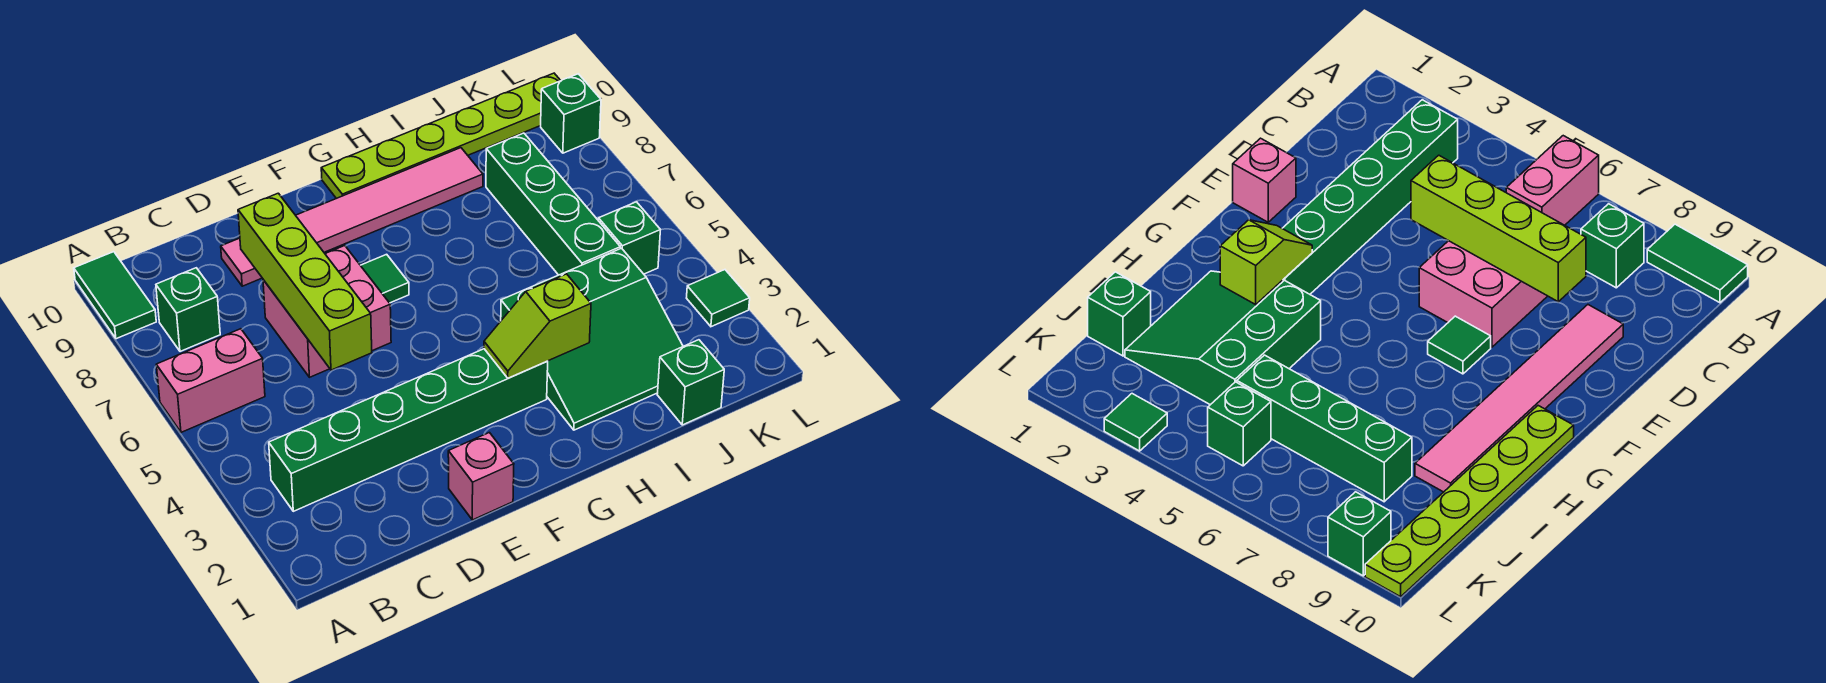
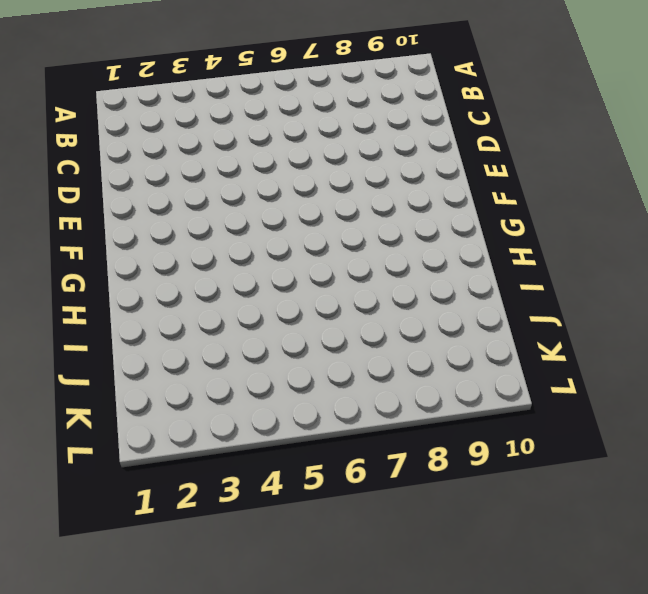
none -> pink brick A6:B6 level 1
none -> green tile A9:A10 level 1
none -> green brick B3:G3 level 1

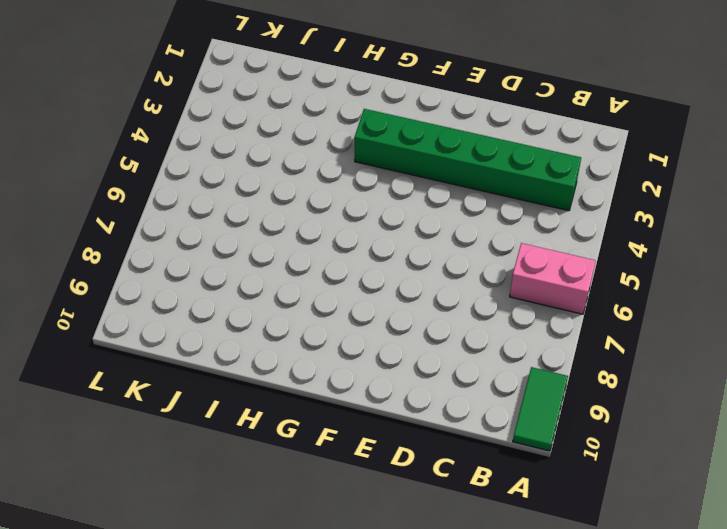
none -> green brick B8 level 1
none -> pink brick D6:E7 level 1
none -> pink tile D9:I9 level 1

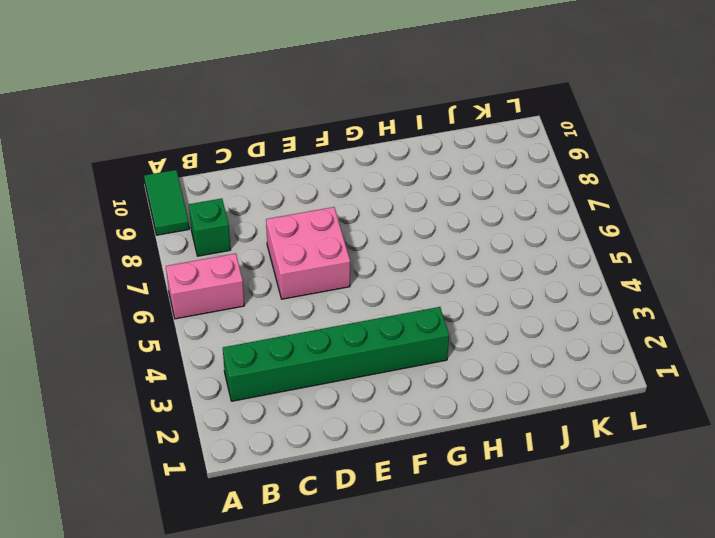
none -> pink tile D9:I9 level 1
none -> pink brick E1 level 1
none -> green tile F7 level 1

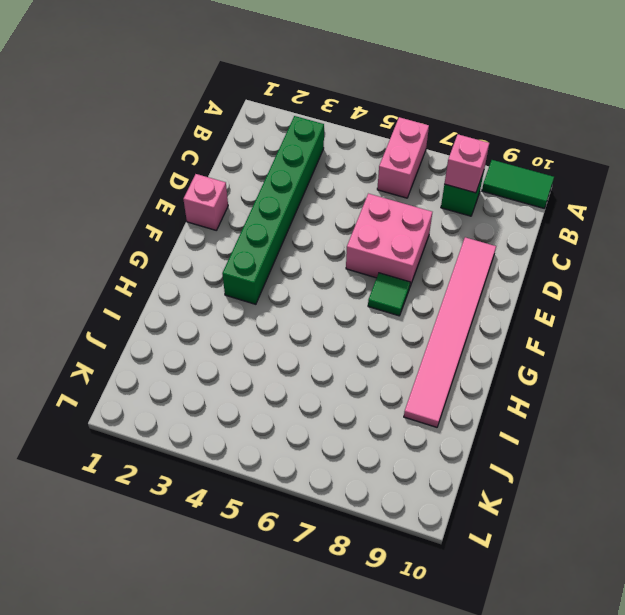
pink brick B8 level 2 -> none
none -> lime plate G10:L10 level 1
none -> green slope H2:J4 level 1 top 4
none -> green brick J1 level 1

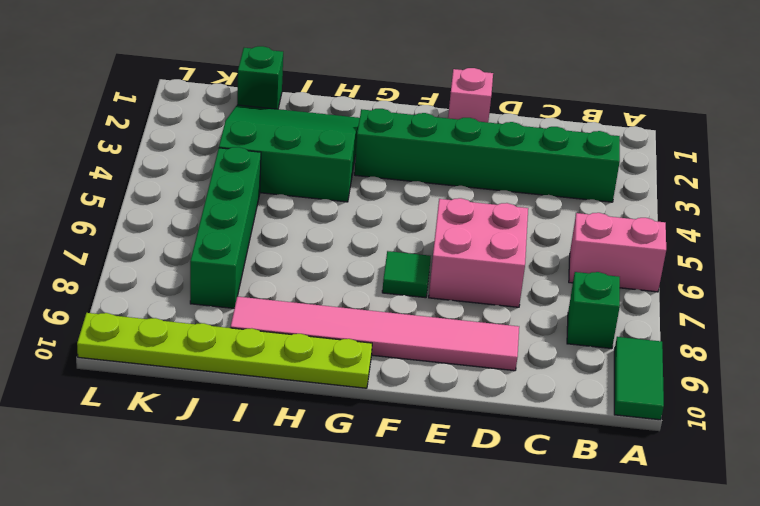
none -> green brick K5 level 1
none -> green tile L3 level 1
none -> green brick L9 level 1

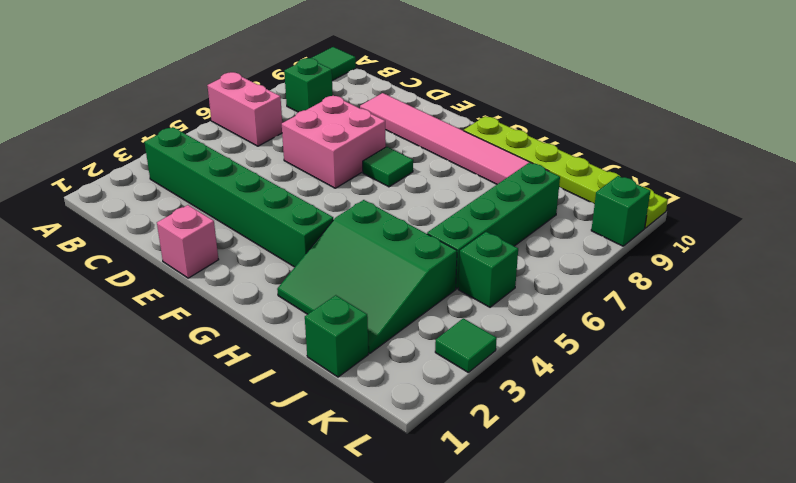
none -> lime brick D5:D8 level 2
none -> lime slope G3:H3 level 2 top H

